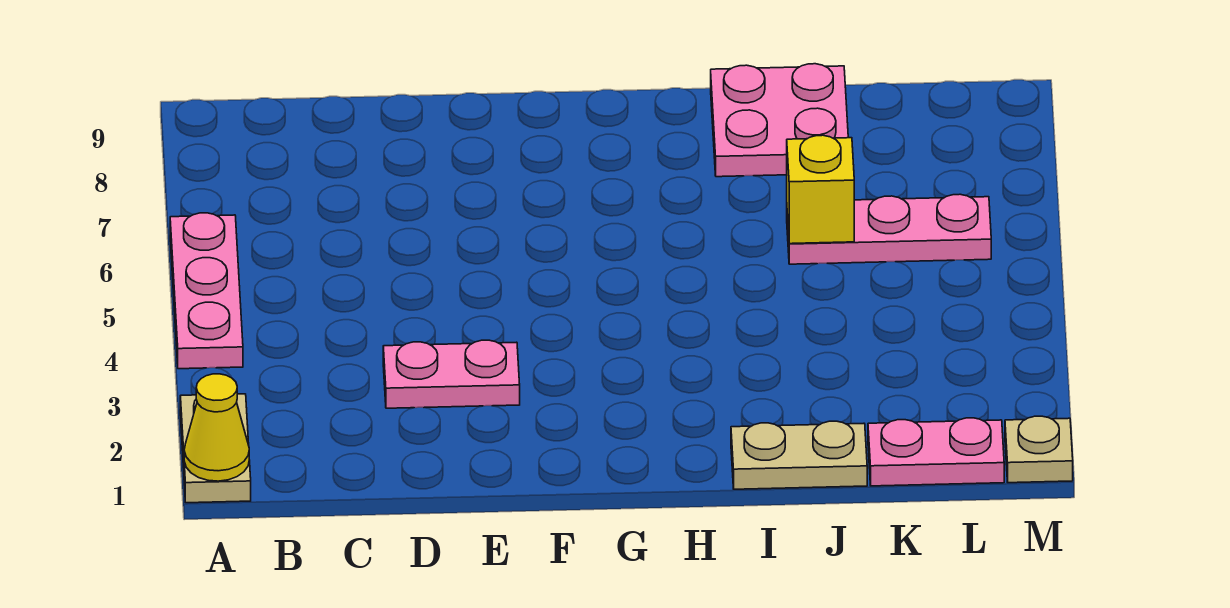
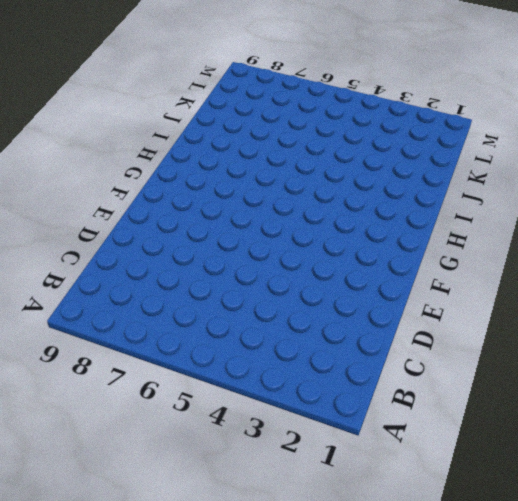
none -> tan plate A1:A2 level 1
none -> pink plate A4:A6 level 1

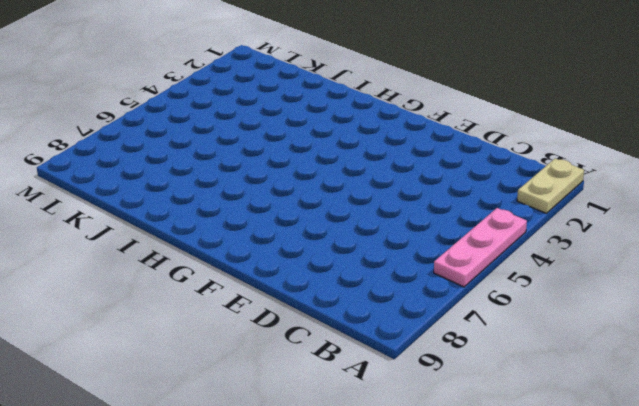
none -> pink plate D3:E3 level 1
none -> tan plate I1:J1 level 1

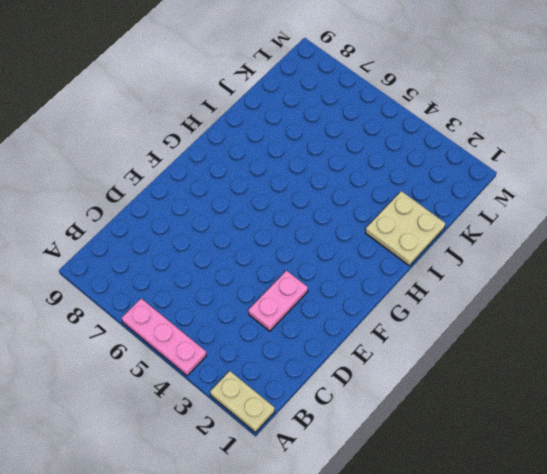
tan plate I1:J2 level 1 -> tan plate I1:J1 level 1
none -> pink plate I8:J9 level 1
none -> pink plate J6:L6 level 1

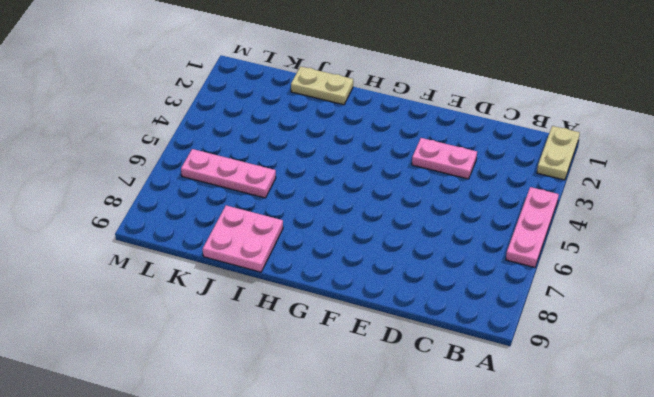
none -> pink plate K1:L1 level 1
none -> tan plate M1 level 1

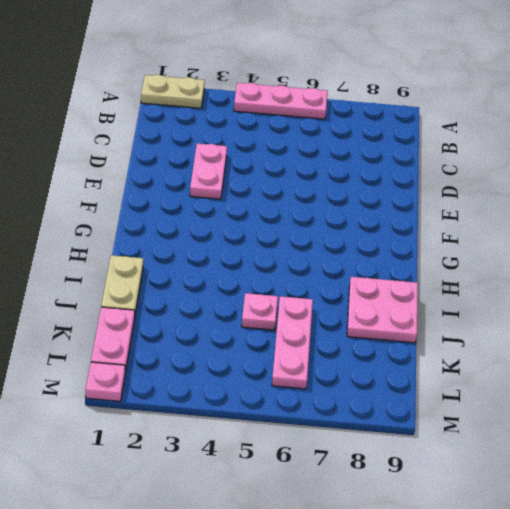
pink plate J5 level 1 -> none
pink plate M1 level 1 -> tan plate M1 level 1
none -> yellow cone A1 level 2
none -> yellow brick J6 level 2

